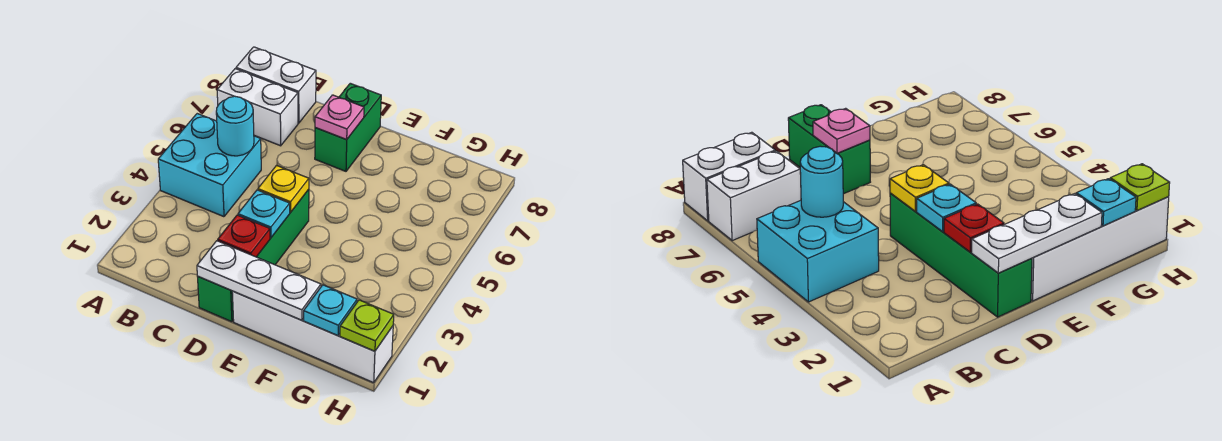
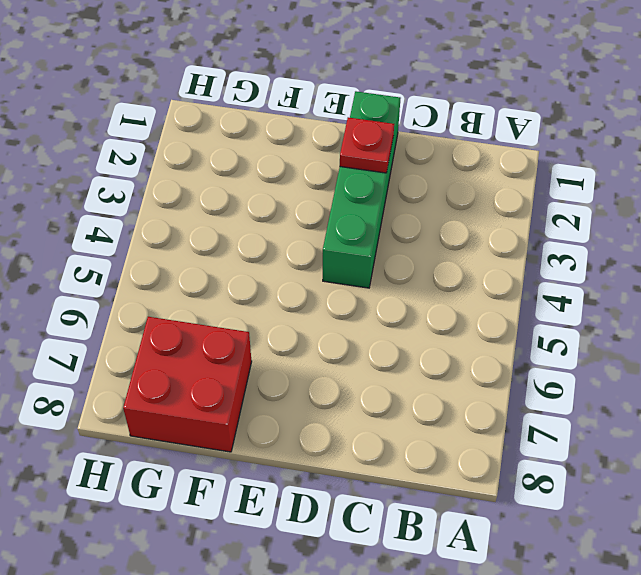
red brick F7:G8 level 1 -> none
none -> cyan brick A4:B5 level 1
none -> white brick A7:B7 level 1
none -> white brick A8:B8 level 1

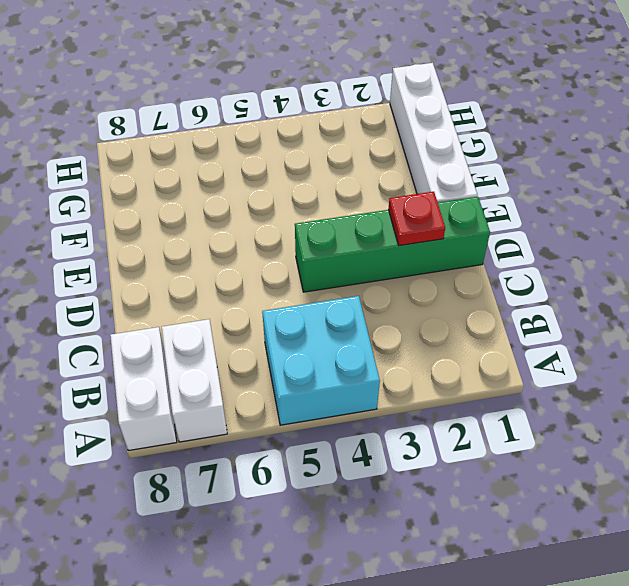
none -> green brick D7:D8 level 1
none -> cyan round brick B5 level 2
none -> white plate D1:F1 level 2

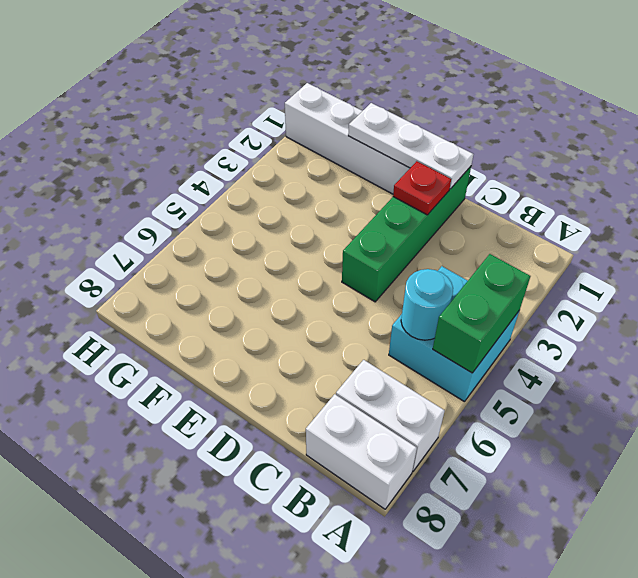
green brick A4:A5 level 2 -> green brick D7:D8 level 1
none -> cyan plate D3 level 2
none -> yellow plate D4 level 2
none -> pink plate D7 level 2

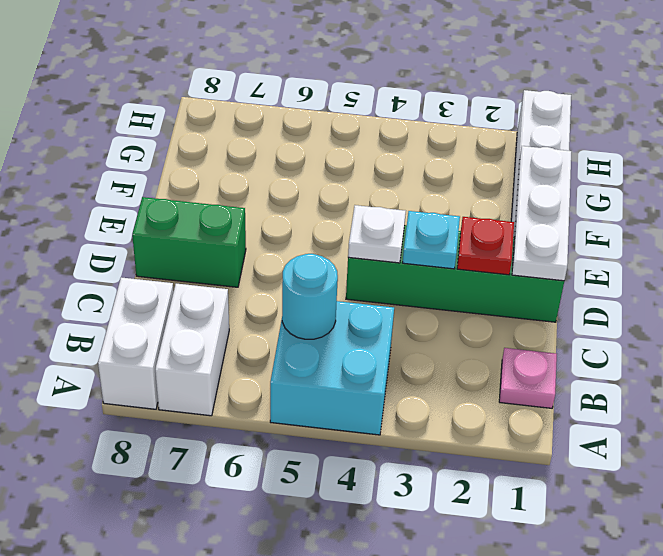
pink plate B1 level 1 -> pink plate D7 level 2
white plate D4 level 2 -> yellow plate D4 level 2
none -> cyan plate G1 level 2
none -> lime plate H1 level 2

